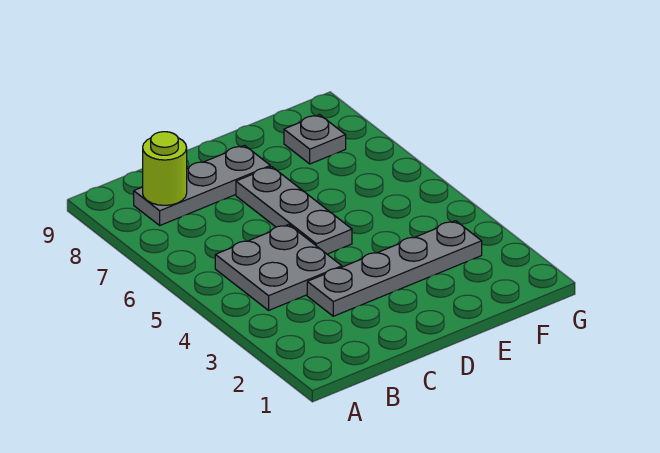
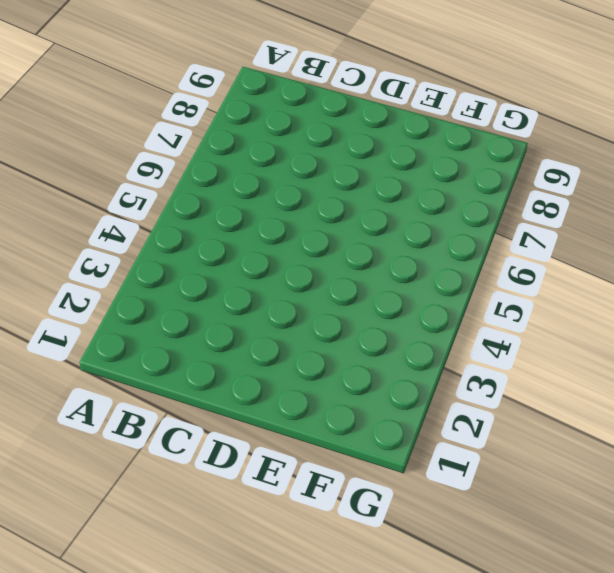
none -> grey plate B4:C5 level 1
none -> grey plate B8:D8 level 1

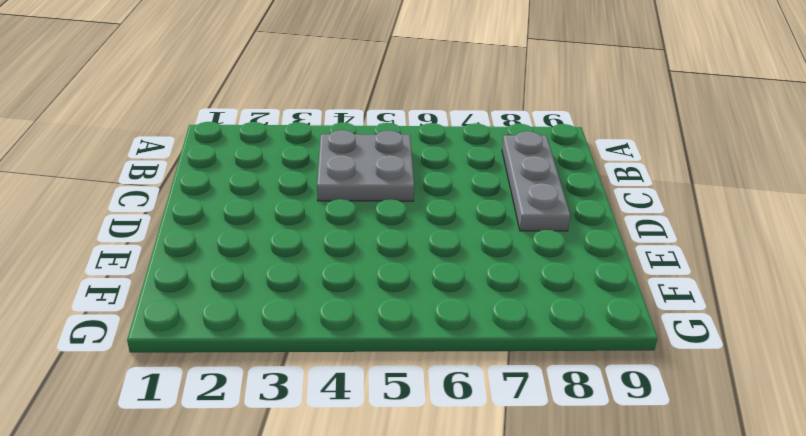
none -> grey plate C3:F3 level 1
none -> grey plate D5:D7 level 1

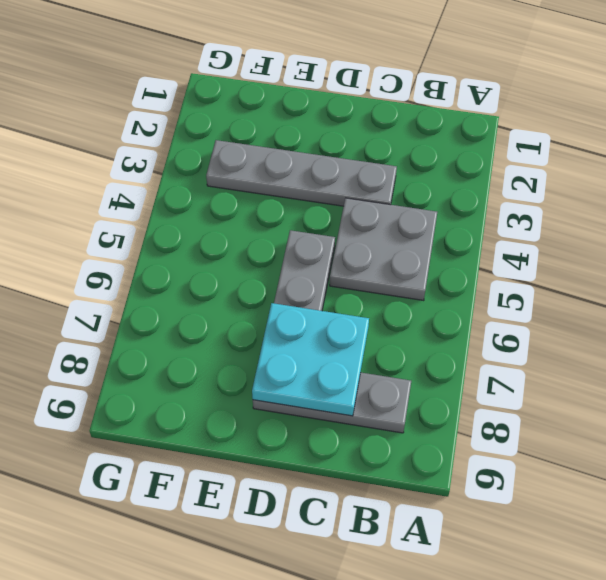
cyan plate C7:D8 level 2 -> none
none -> grey plate F8 level 1
none -> lime round brick B8 level 2

